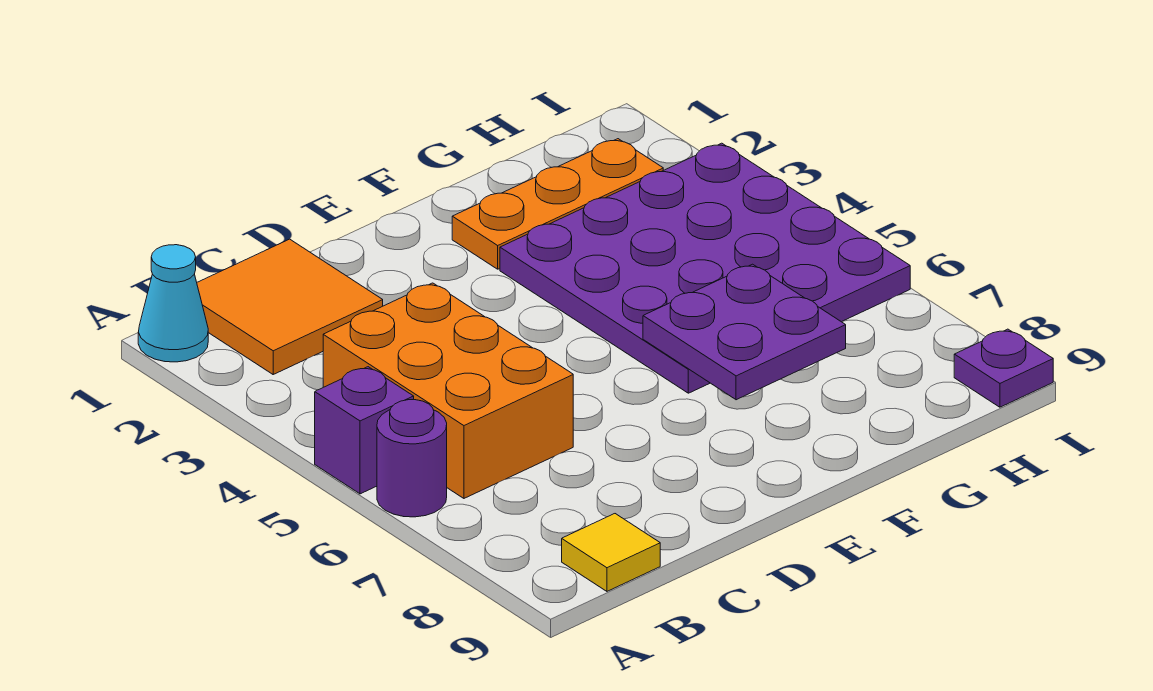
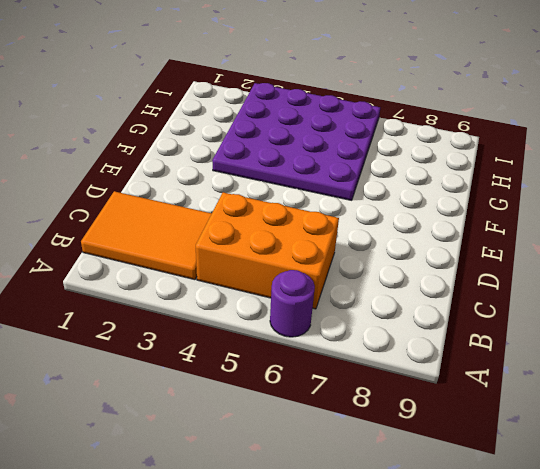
orange tile B1:C3 level 1 -> orange tile B1:C2 level 1
none -> cyan cone A1 level 1
none -> purple brick A5 level 1

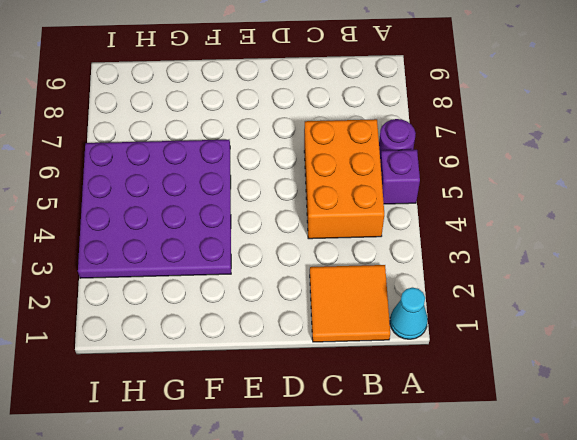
none -> yellow tile B9 level 1
none -> orange plate F2:H2 level 1

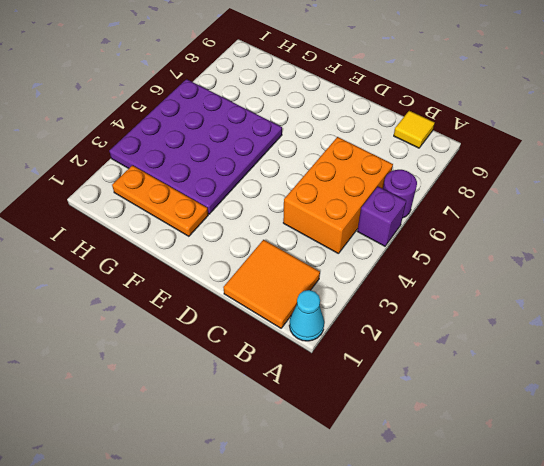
none -> purple plate I9 level 1
none -> purple plate F6:G7 level 2

